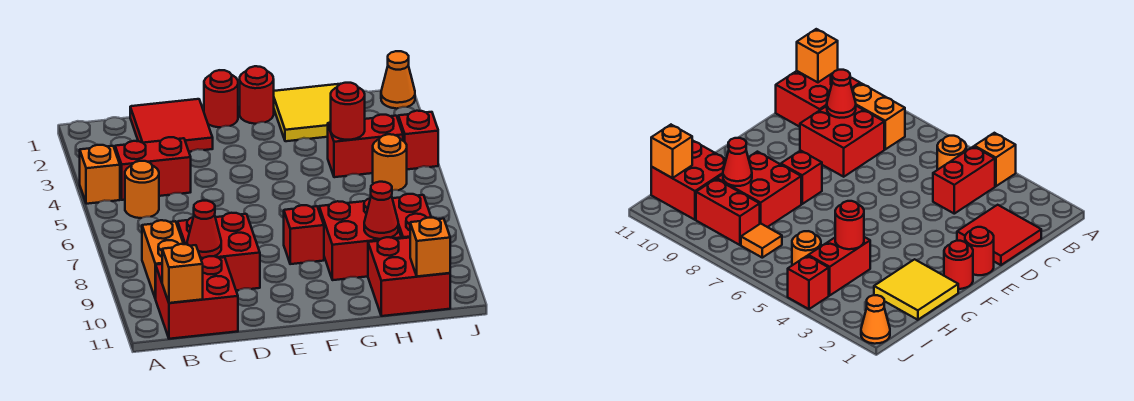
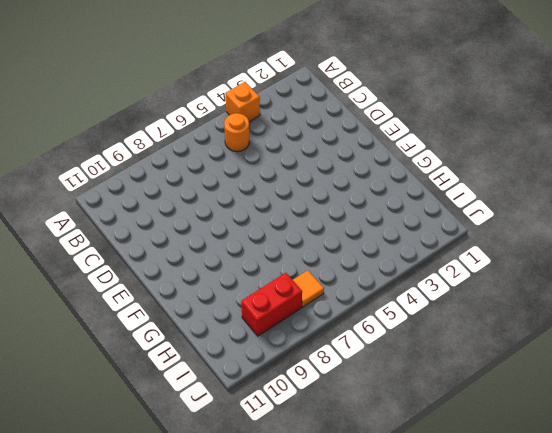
none -> red brick B4:C4 level 1
none -> orange brick B8:B9 level 1
none -> red brick B10:C11 level 1

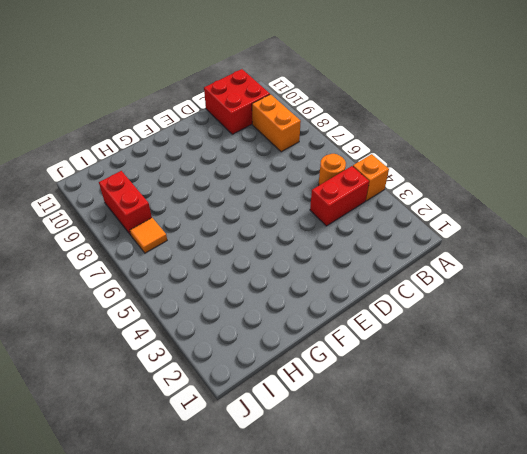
none -> red tile C1:D2 level 1
none -> red brick C8:D9 level 1
none -> red round brick E1 level 1

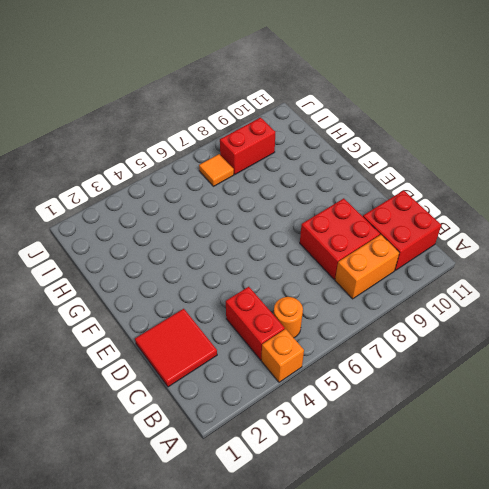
none -> red round brick E1 level 1
none -> red round brick F1 level 1
none -> red brick F8 level 1

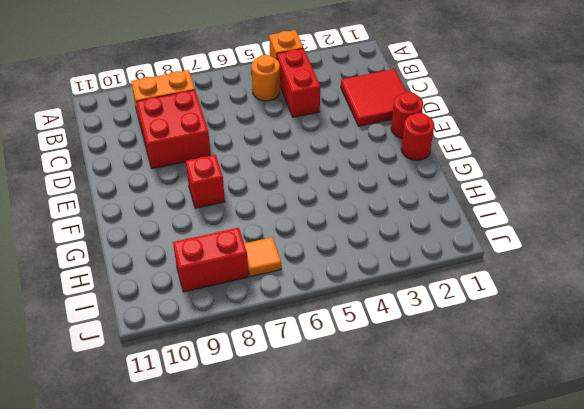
none -> red brick B10:C11 level 1
none -> yellow tile G1:H2 level 1
none -> red brick G8:H9 level 1

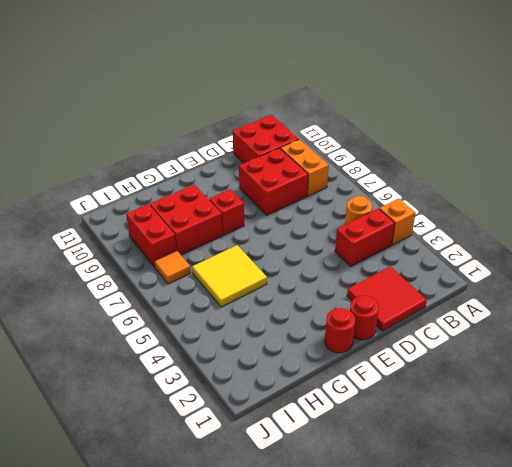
yellow tile G5:H6 level 1 -> yellow tile G1:H2 level 1
none -> red brick H4:I4 level 1
none -> red brick H10:I11 level 1
none -> orange round brick I5 level 1

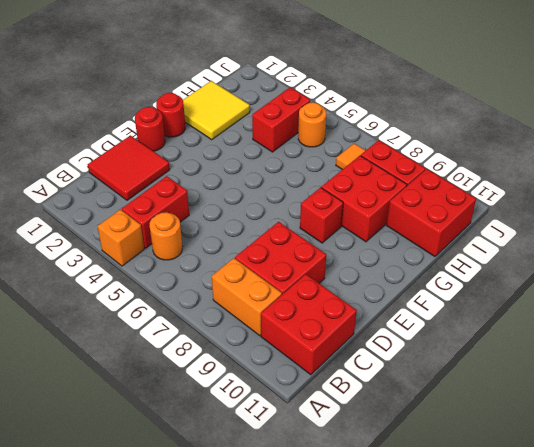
none -> orange cone J1 level 1
none -> red brick J4 level 1
none -> orange brick B11 level 2

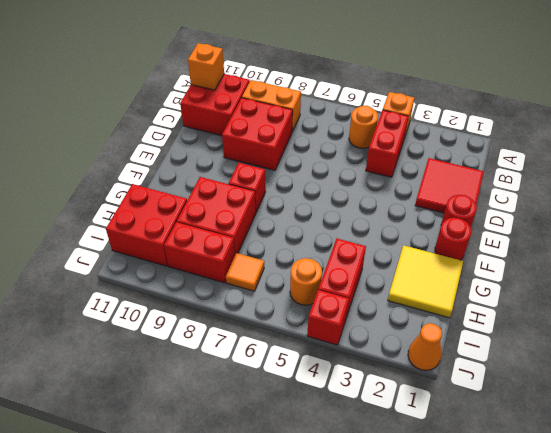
none -> red cone C9 level 2
none -> red round brick H4 level 2
none -> red cone H9 level 2

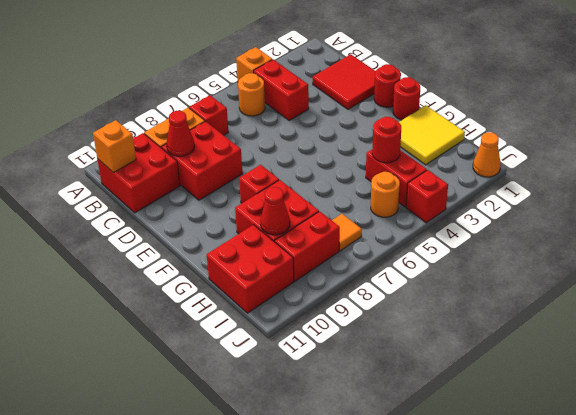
red brick B7 level 1 -> none
none -> orange brick I11 level 2

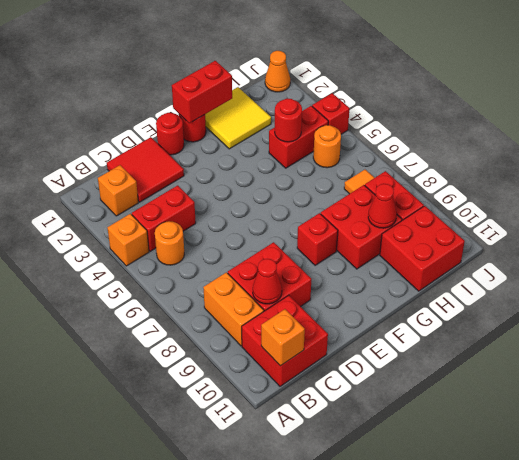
orange brick B2 level 1 -> orange brick I11 level 2
red brick F1:G1 level 2 -> none

